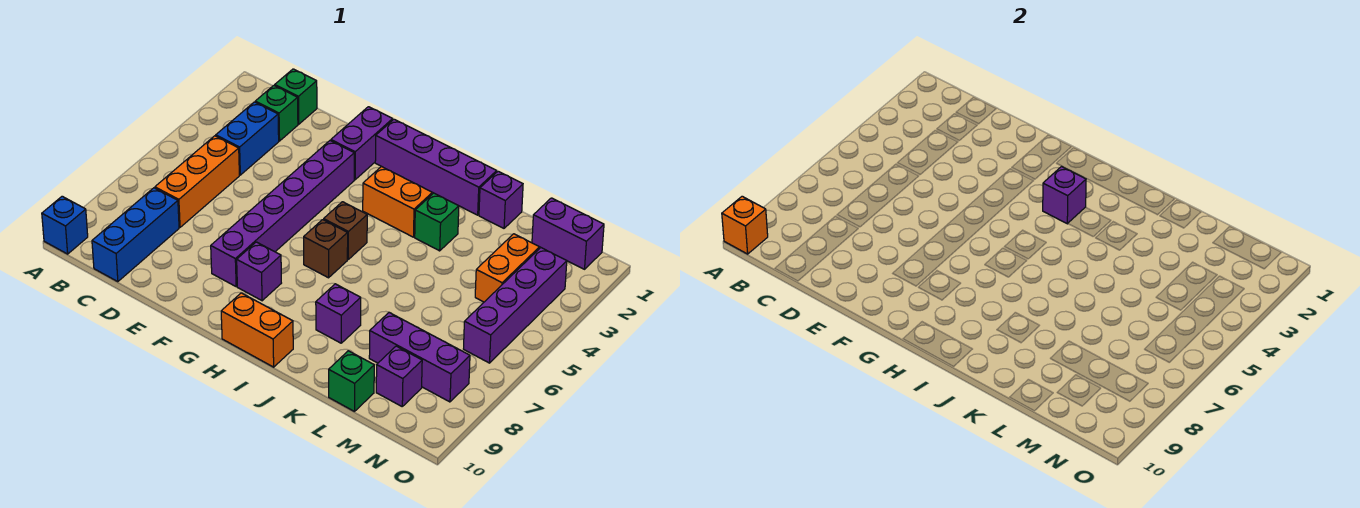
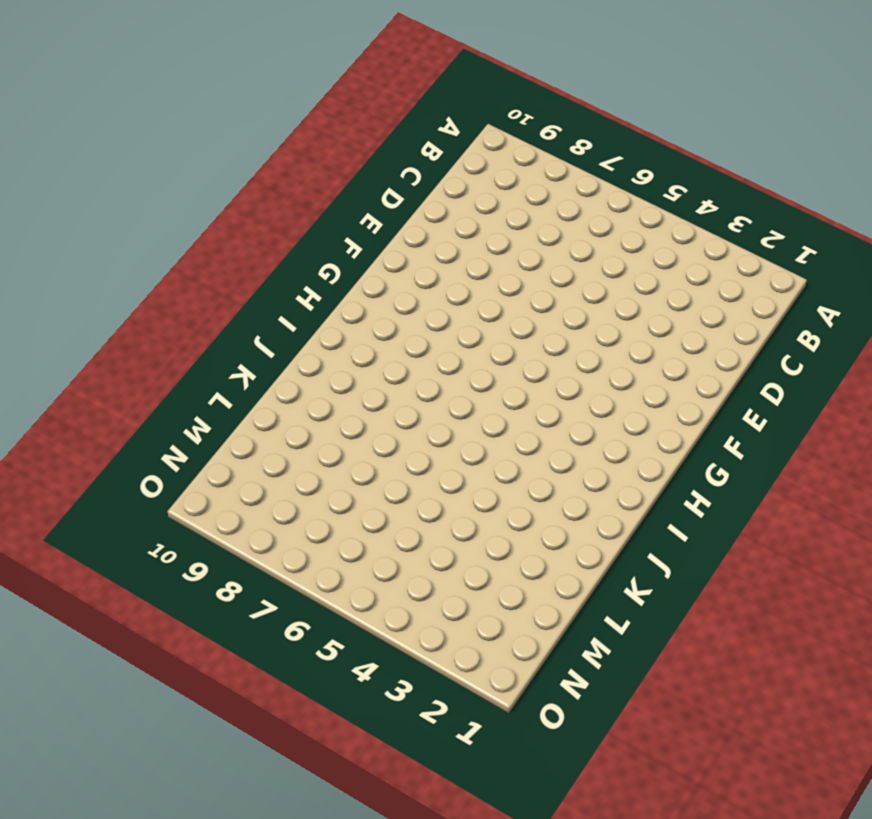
none -> blue brick A10 level 1
none -> green brick C1 level 1
none -> green brick C2 level 1

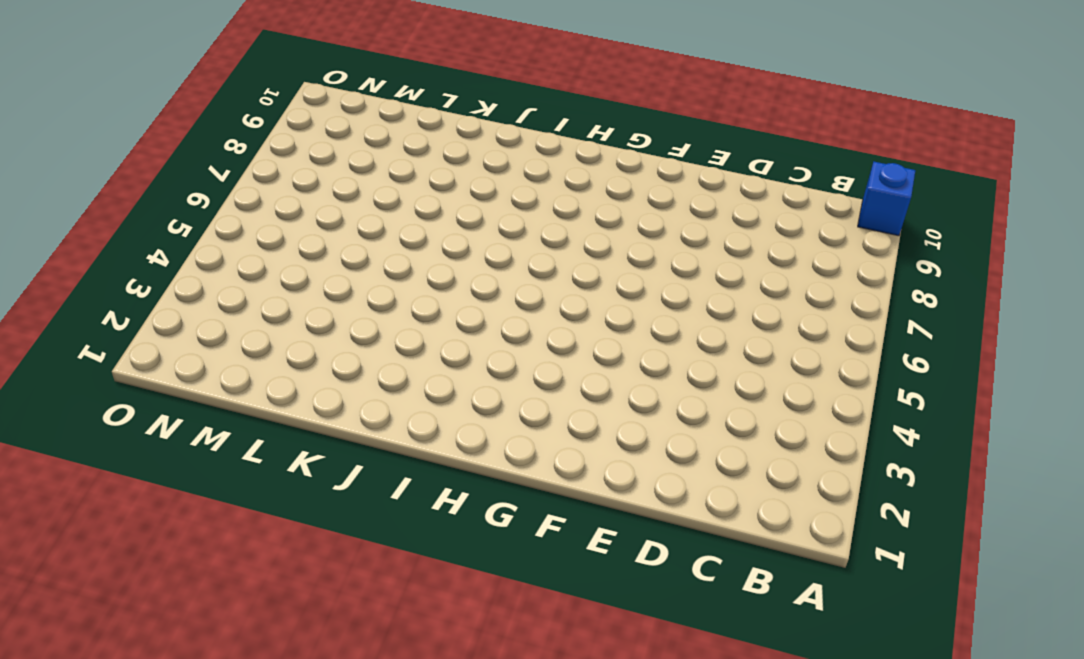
none -> green brick C1 level 1
none -> green brick C2 level 1
none -> blue brick C3:C4 level 1

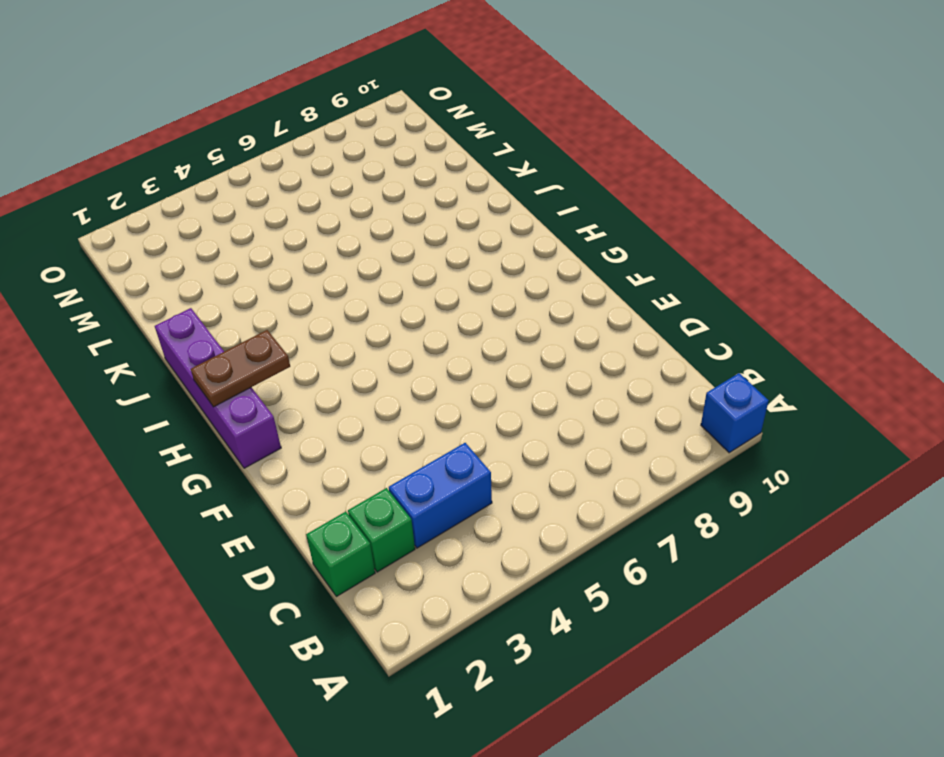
brown plate H1:H2 level 2 -> none
none -> orange brick C5:C7 level 1
none -> blue brick C8:C10 level 1
none -> purple brick F1:F2 level 1

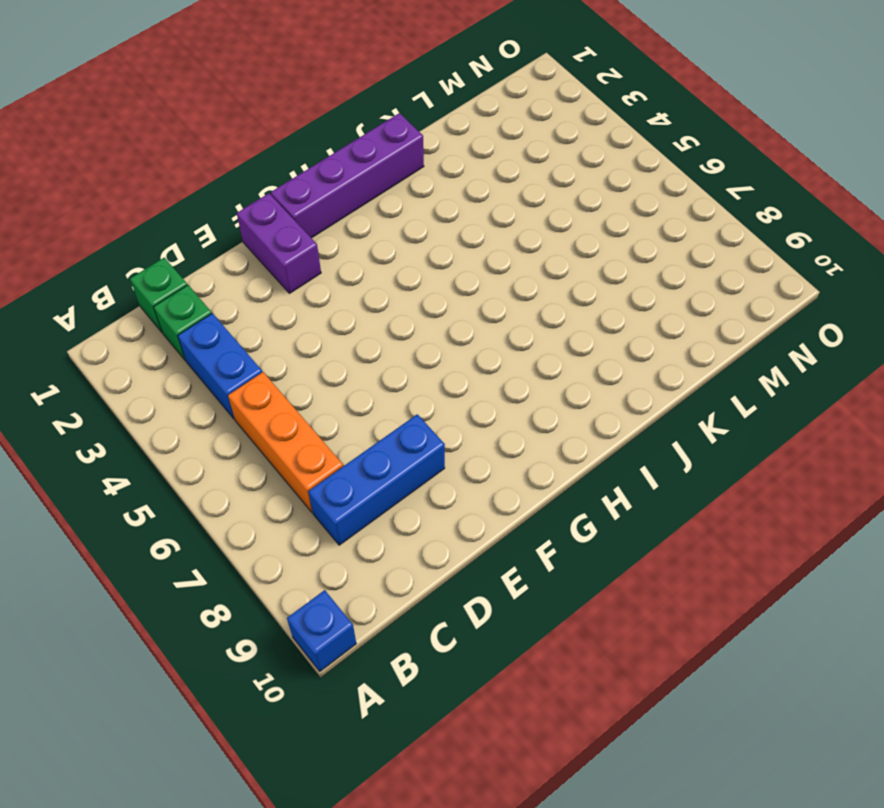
blue brick C8:E8 level 1 -> blue brick C8:C10 level 1
none -> purple brick F3:F8 level 1
none -> purple brick G8 level 1
none -> orange brick H3:I3 level 1

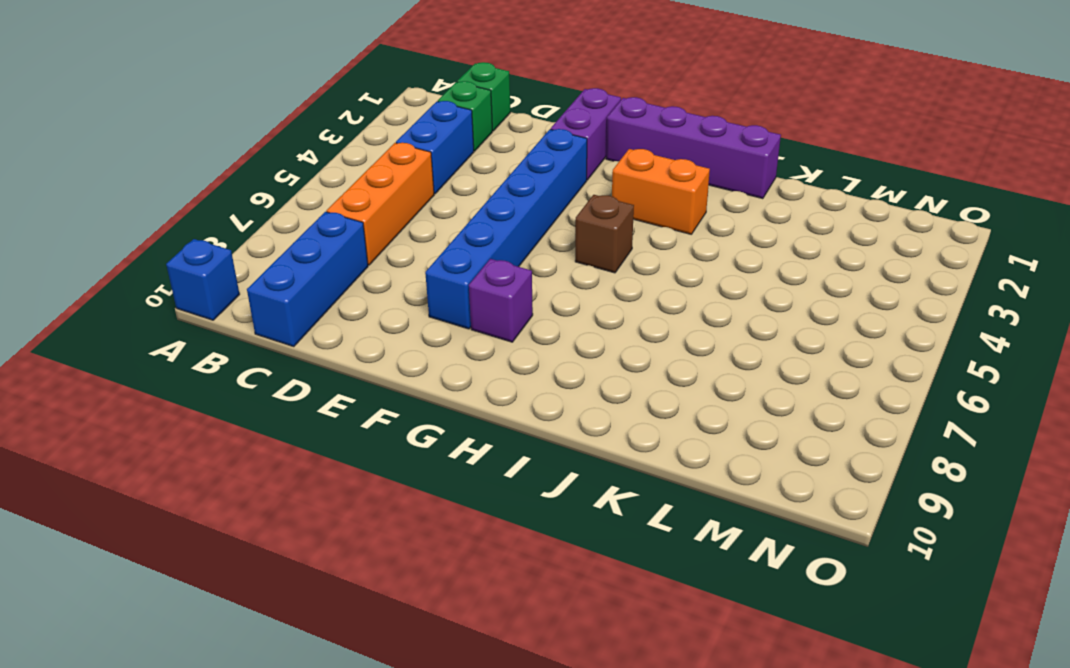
blue brick F3:F8 level 1 -> purple brick F3:F8 level 1
none -> brown brick H6 level 1
none -> orange brick H10:I10 level 1
none -> green brick J3 level 1

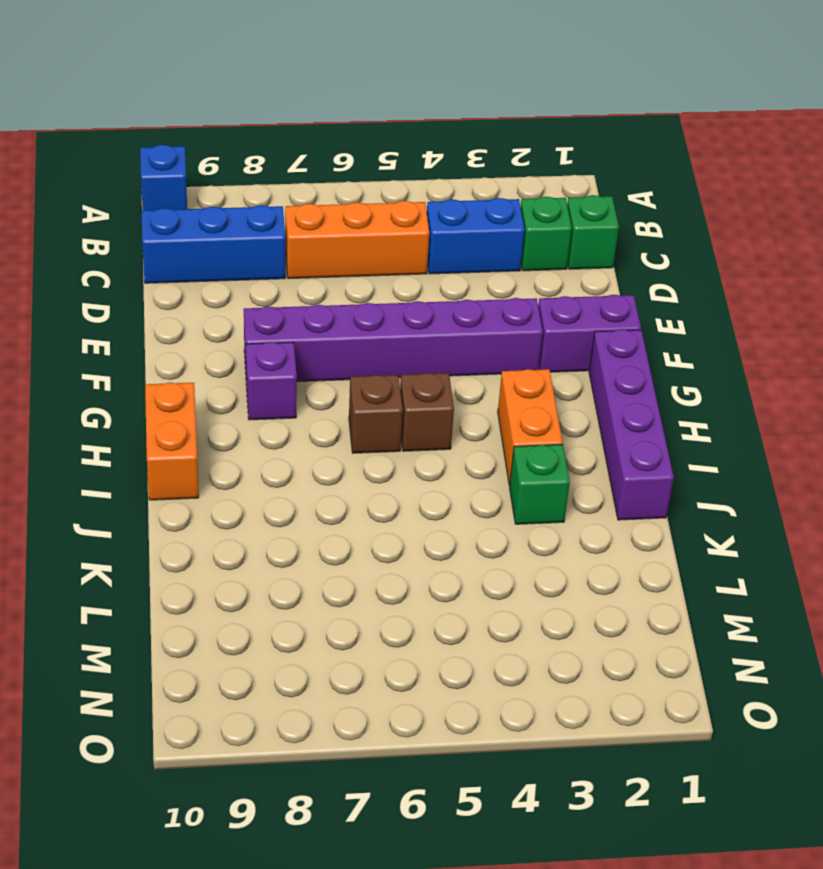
none -> purple brick J8 level 1
none -> purple brick K1 level 1
none -> purple brick L8:N8 level 1

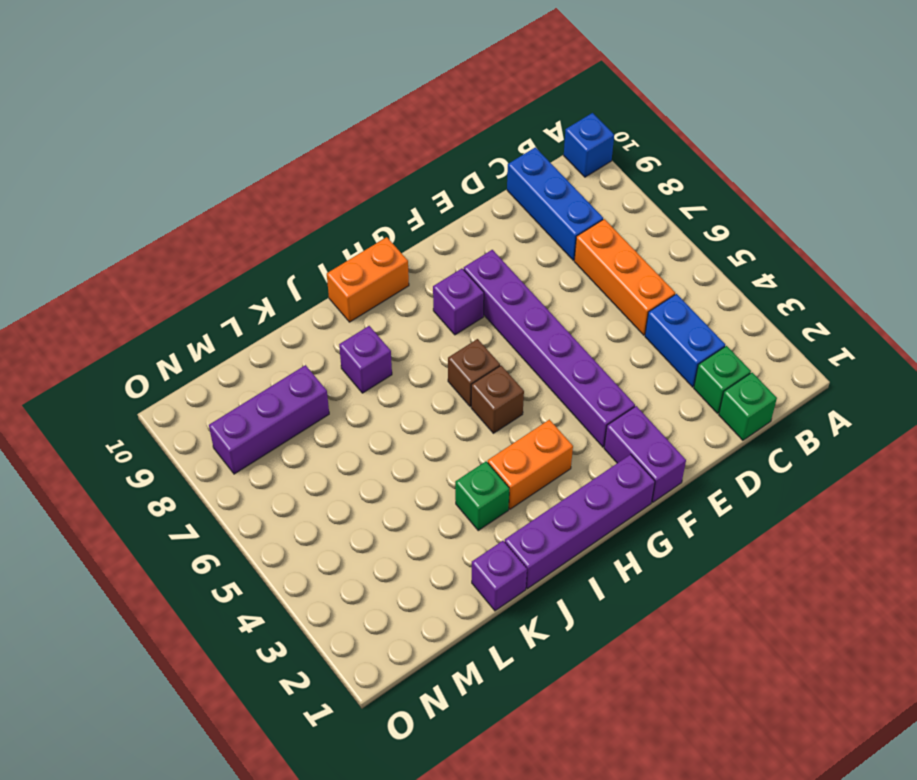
none -> green brick L10 level 1
none -> purple brick M1:N1 level 1
none -> orange brick M3:M4 level 1

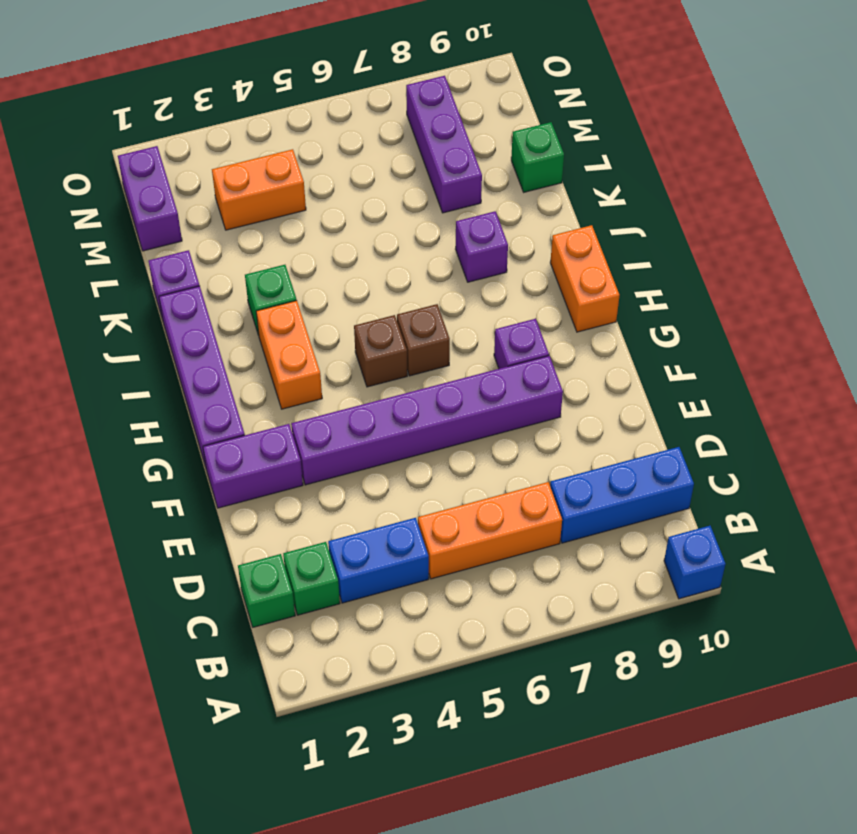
none -> purple brick M9 level 1
none -> purple brick N3:N6 level 1
none -> orange brick A10 level 2

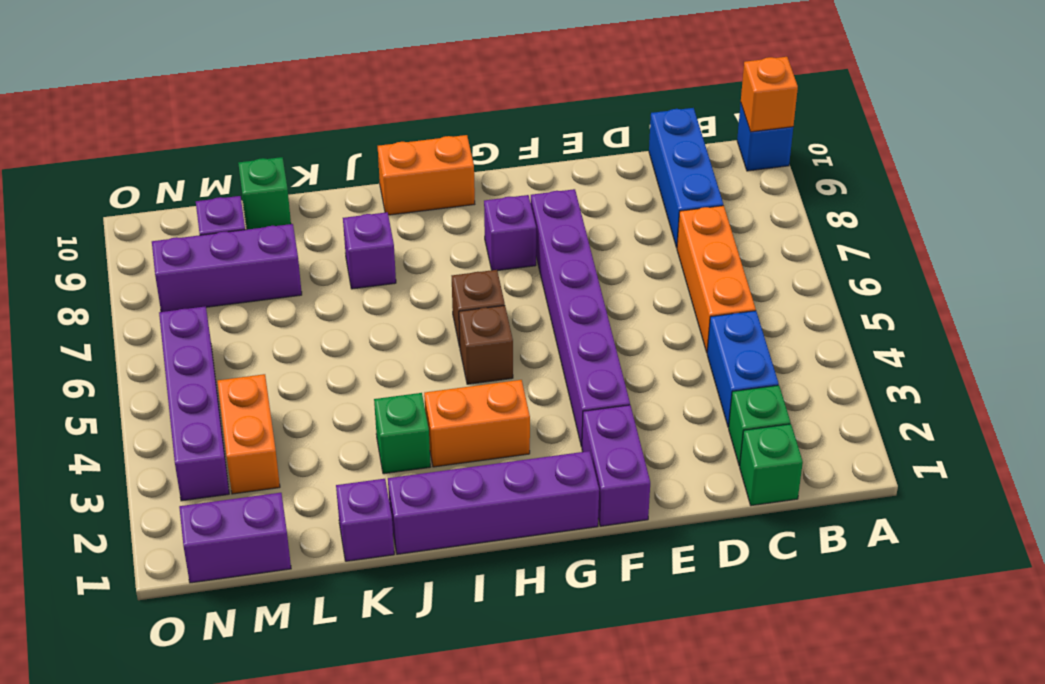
none -> purple brick H3 level 2

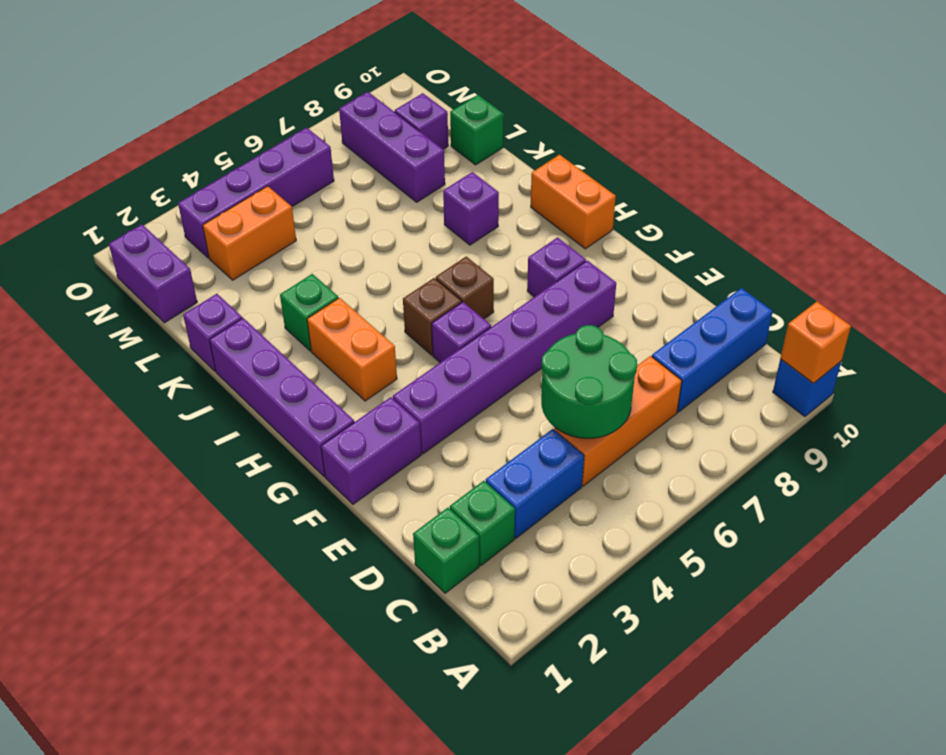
green round brick C5:D6 level 2 -> none
purple brick G5 level 1 -> purple brick H3 level 2

